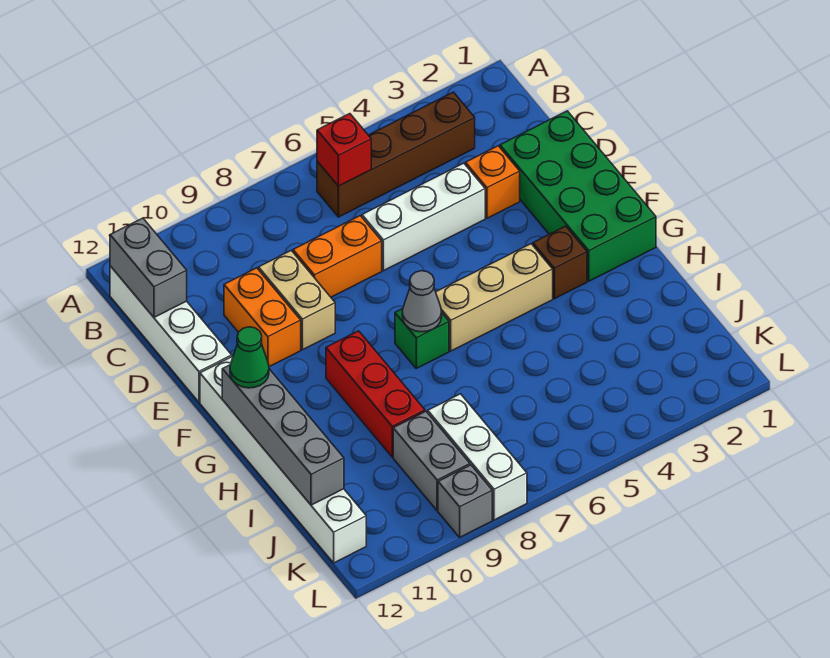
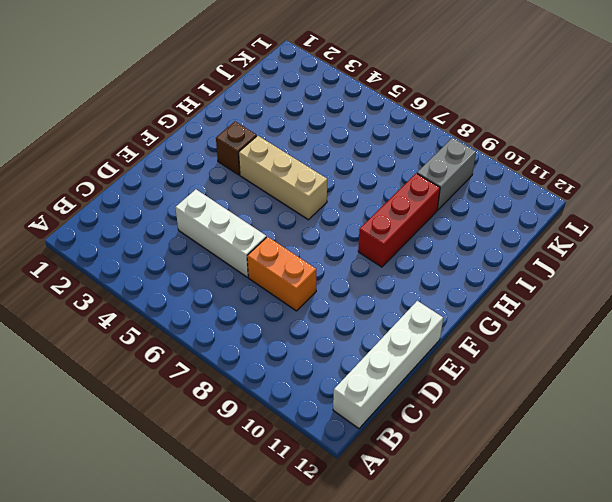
none -> brown brick B3:B6 level 1
none -> green brick D1:G2 level 1
none -> orange brick D3 level 1

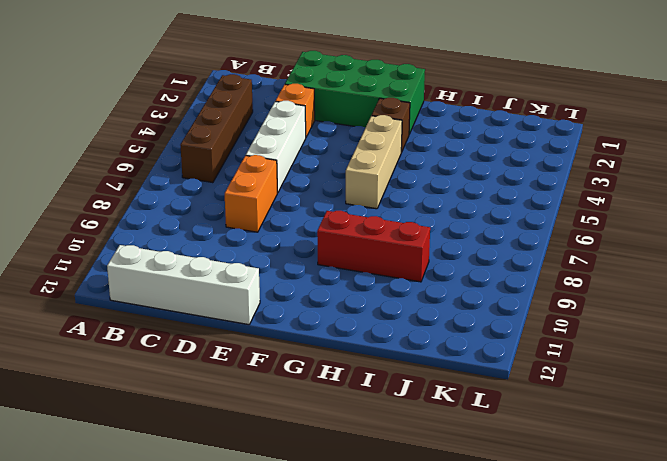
none -> tan brick D9:E9 level 1
none -> orange brick D10:E10 level 1
none -> white brick F12:K12 level 1

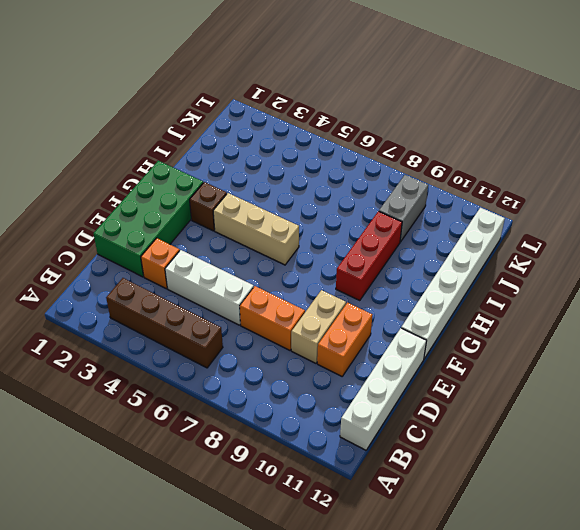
none -> green brick G7 level 1
none -> white brick J8:L8 level 1
none -> grey brick L9 level 1

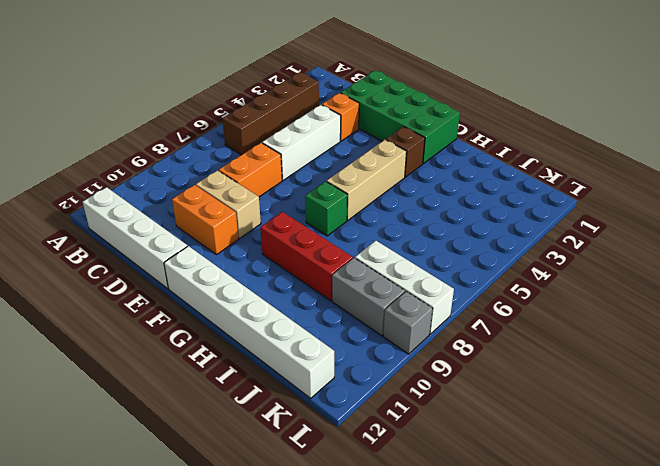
none -> red brick B6 level 2
none -> grey brick B12:C12 level 2
none -> grey cone G7 level 2

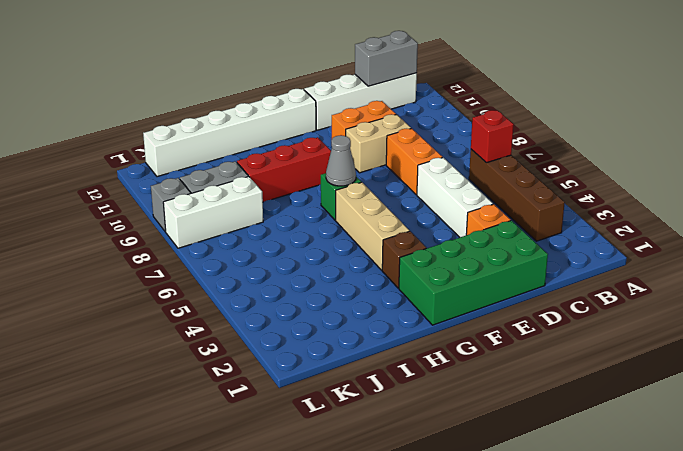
none -> grey brick G12:J12 level 2
none -> green cone G12 level 3

